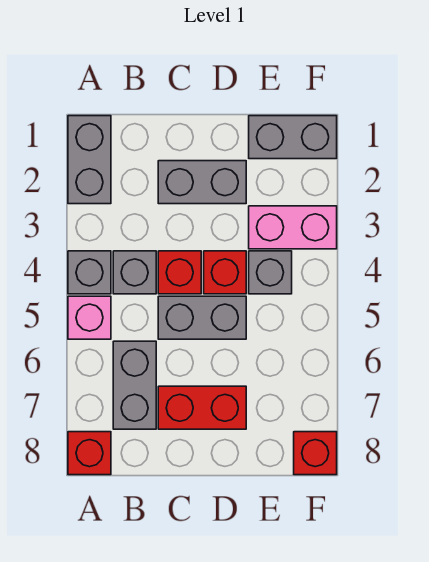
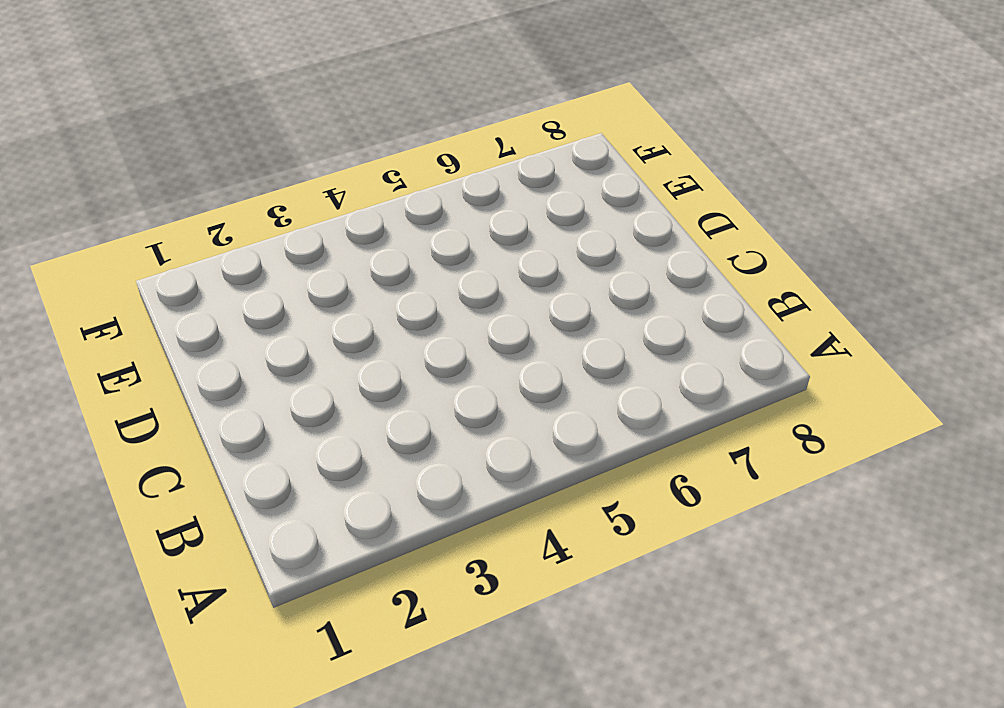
none -> grey brick A1:A2 level 1
none -> grey brick A4 level 1
none -> pink brick A5 level 1

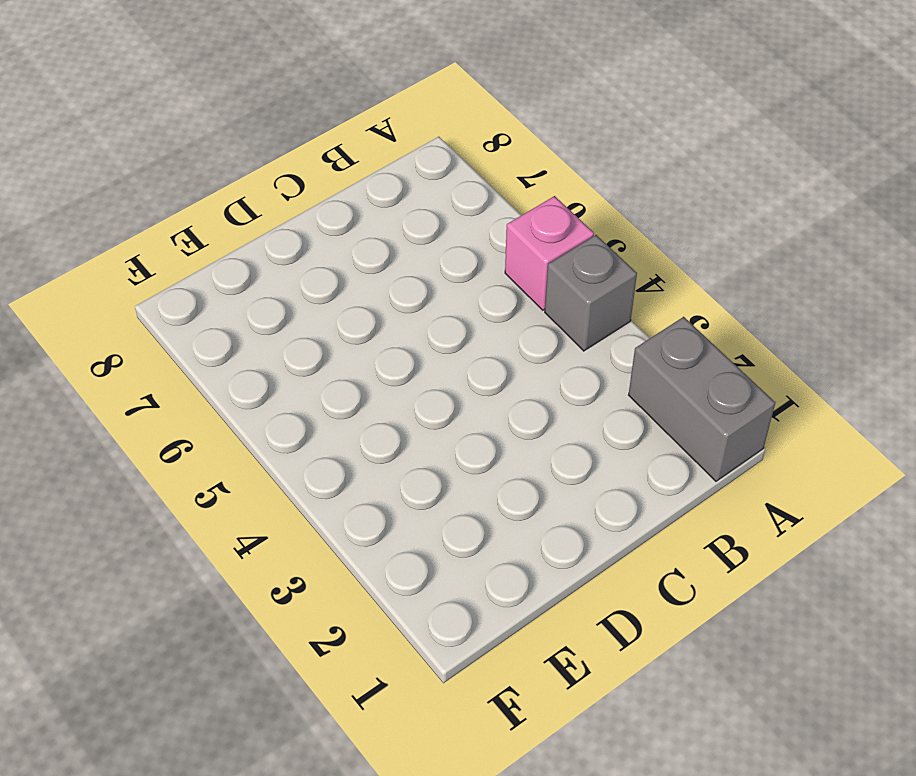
none -> red brick A8 level 1
none -> grey brick B4 level 1
none -> grey brick B6:B7 level 1

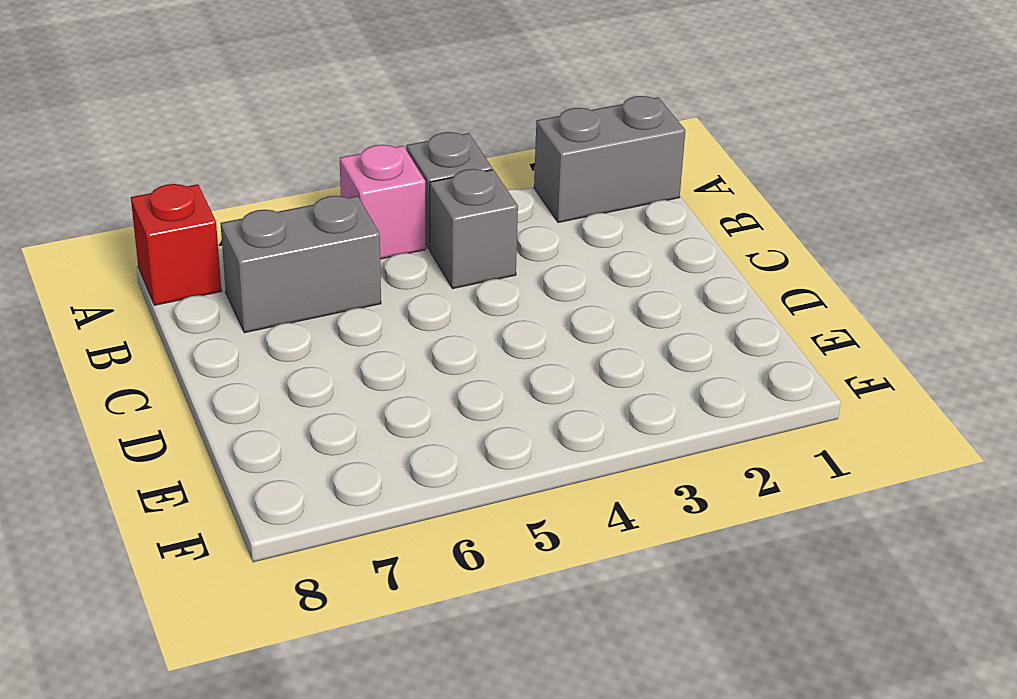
none -> grey brick C2:D2 level 1
none -> red brick C4 level 1
none -> grey brick C5:D5 level 1

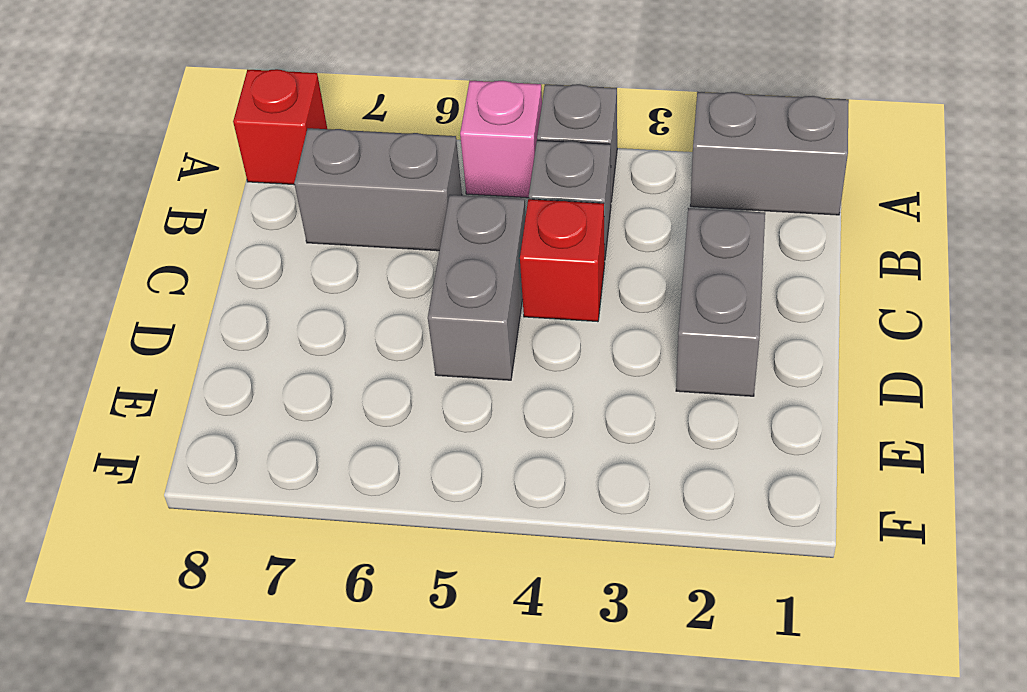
none -> red brick C7:D7 level 1
none -> red brick D4 level 1
none -> grey brick E1:F1 level 1

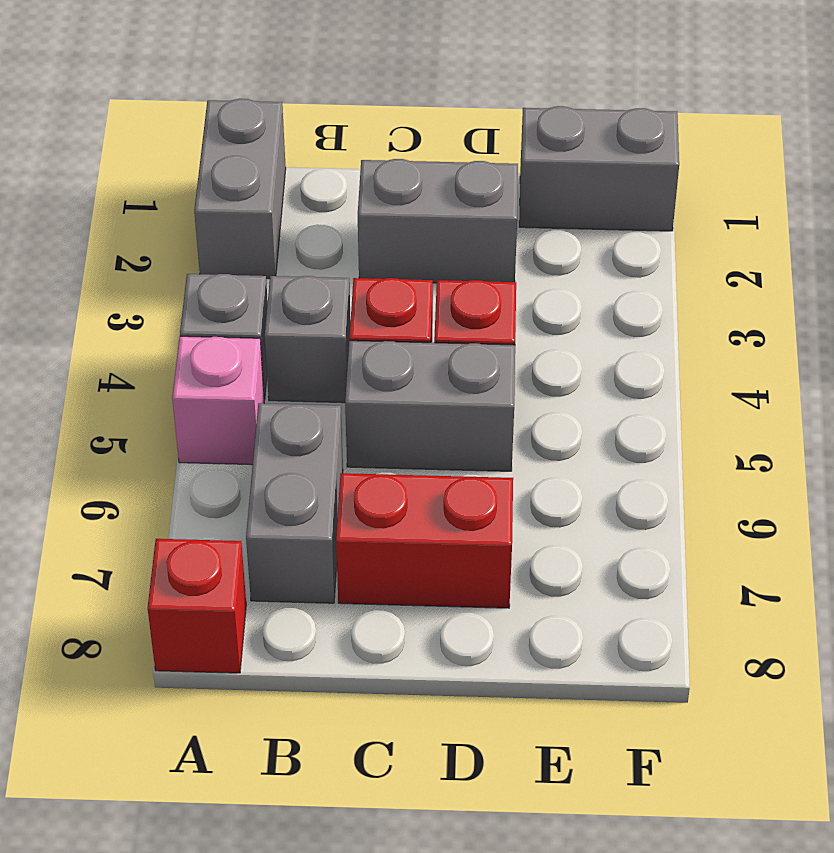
none -> pink brick E3:F3 level 1
none -> grey brick E4 level 1
none -> red brick F8 level 1

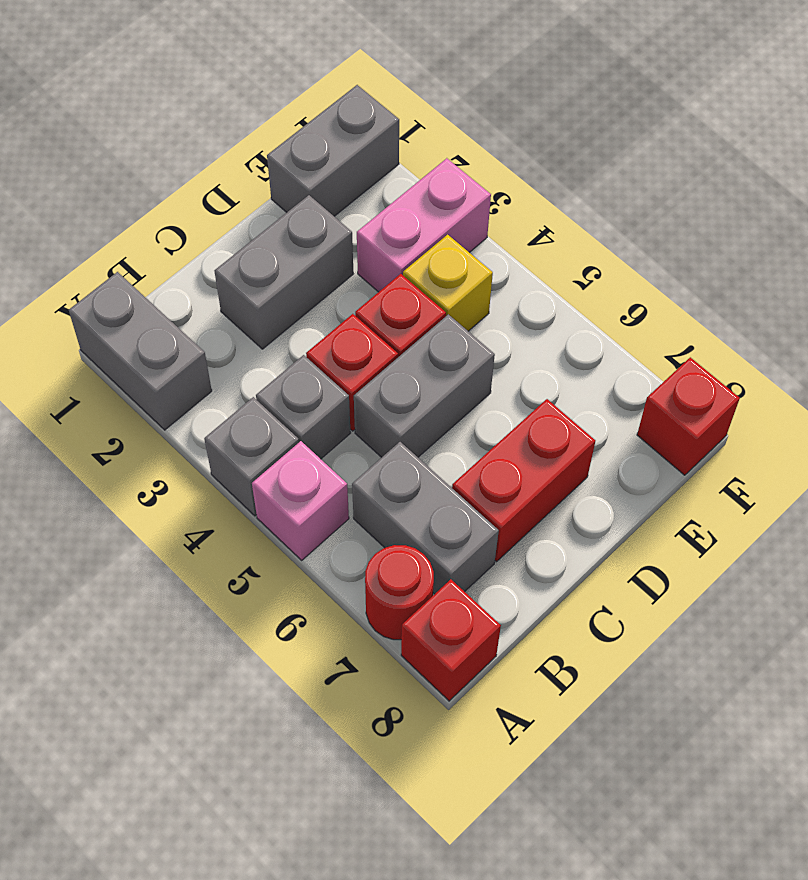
red round brick A7 level 1 -> none
yellow brick E4 level 1 -> grey brick E4 level 1

